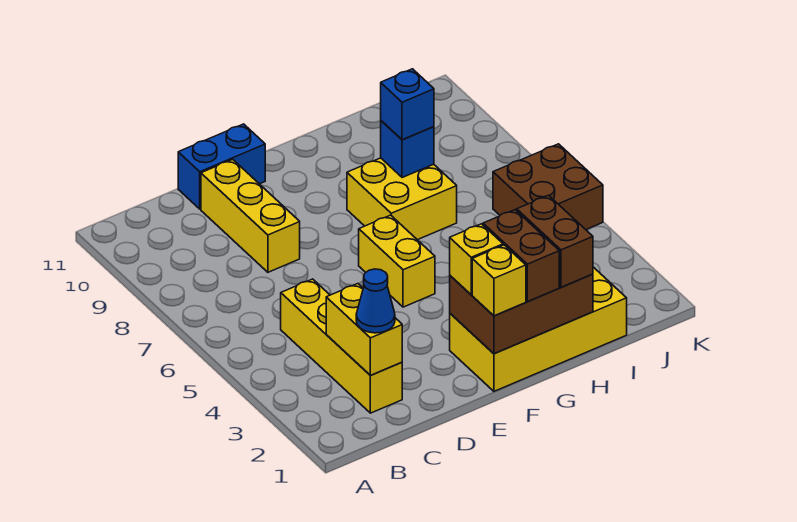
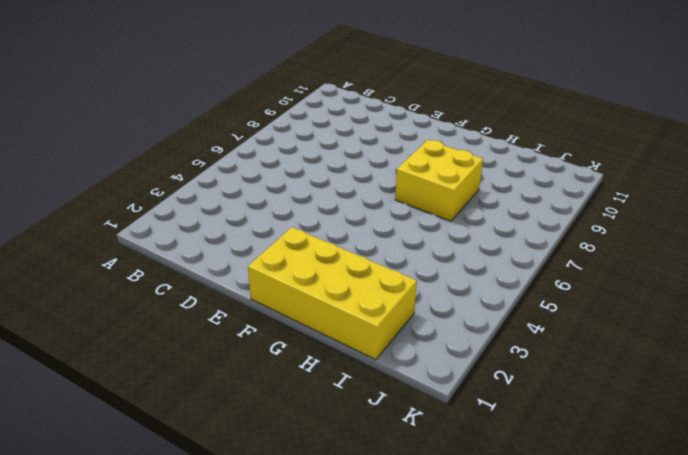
none -> yellow brick C2:C5 level 1
none -> yellow brick D8:D10 level 1
none -> blue brick D11:E11 level 1

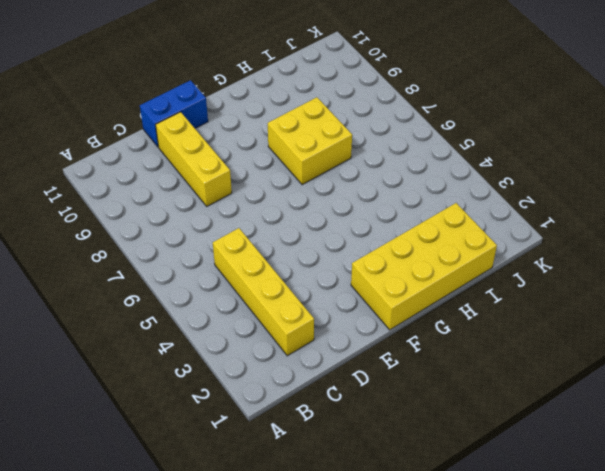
none -> yellow brick F5:F6 level 1
none -> brown brick J5:K6 level 1
none -> yellow brick C2:C3 level 2

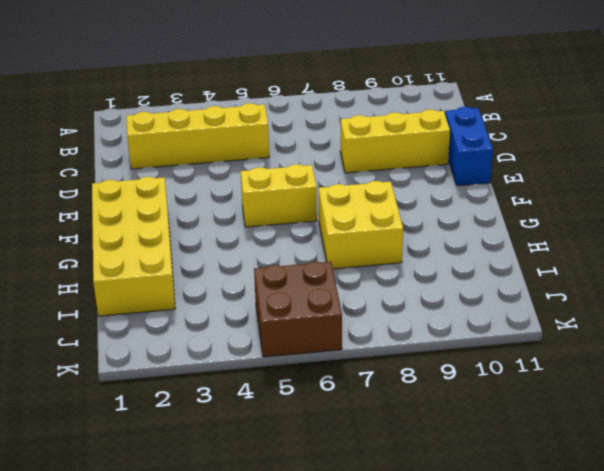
none -> yellow brick C2:C3 level 2
none -> brown brick F1:H2 level 2
none -> blue brick H8 level 2

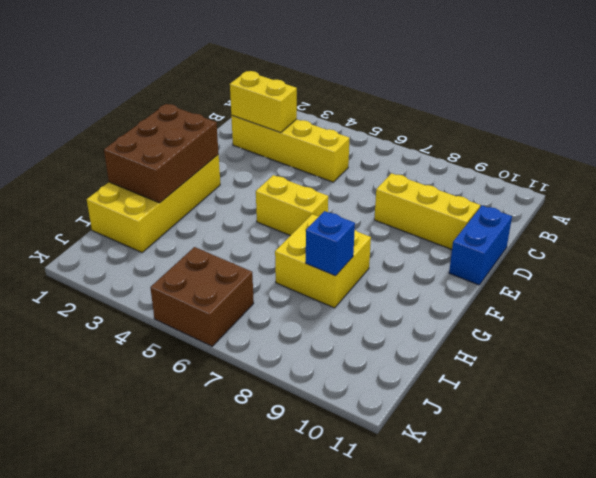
none -> blue cone C2 level 3
none -> yellow brick F1 level 3
none -> yellow brick F2 level 3

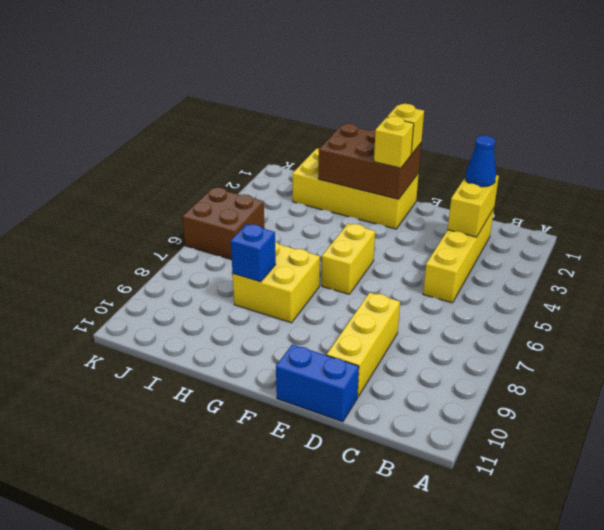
none -> brown brick G1:G2 level 3
none -> brown brick H1:H2 level 3
none -> blue brick H8 level 3

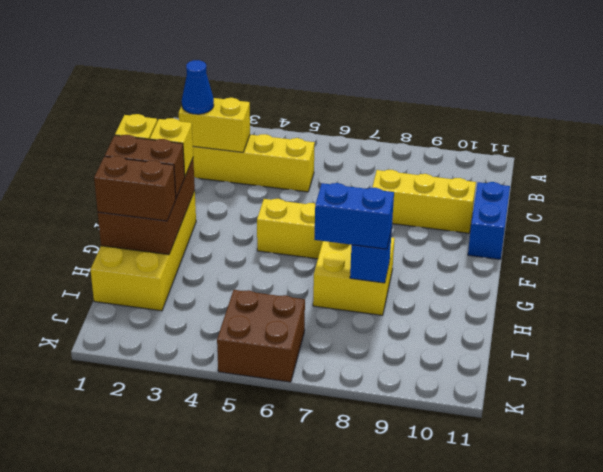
blue brick H7:H8 level 3 -> blue brick H8 level 3

